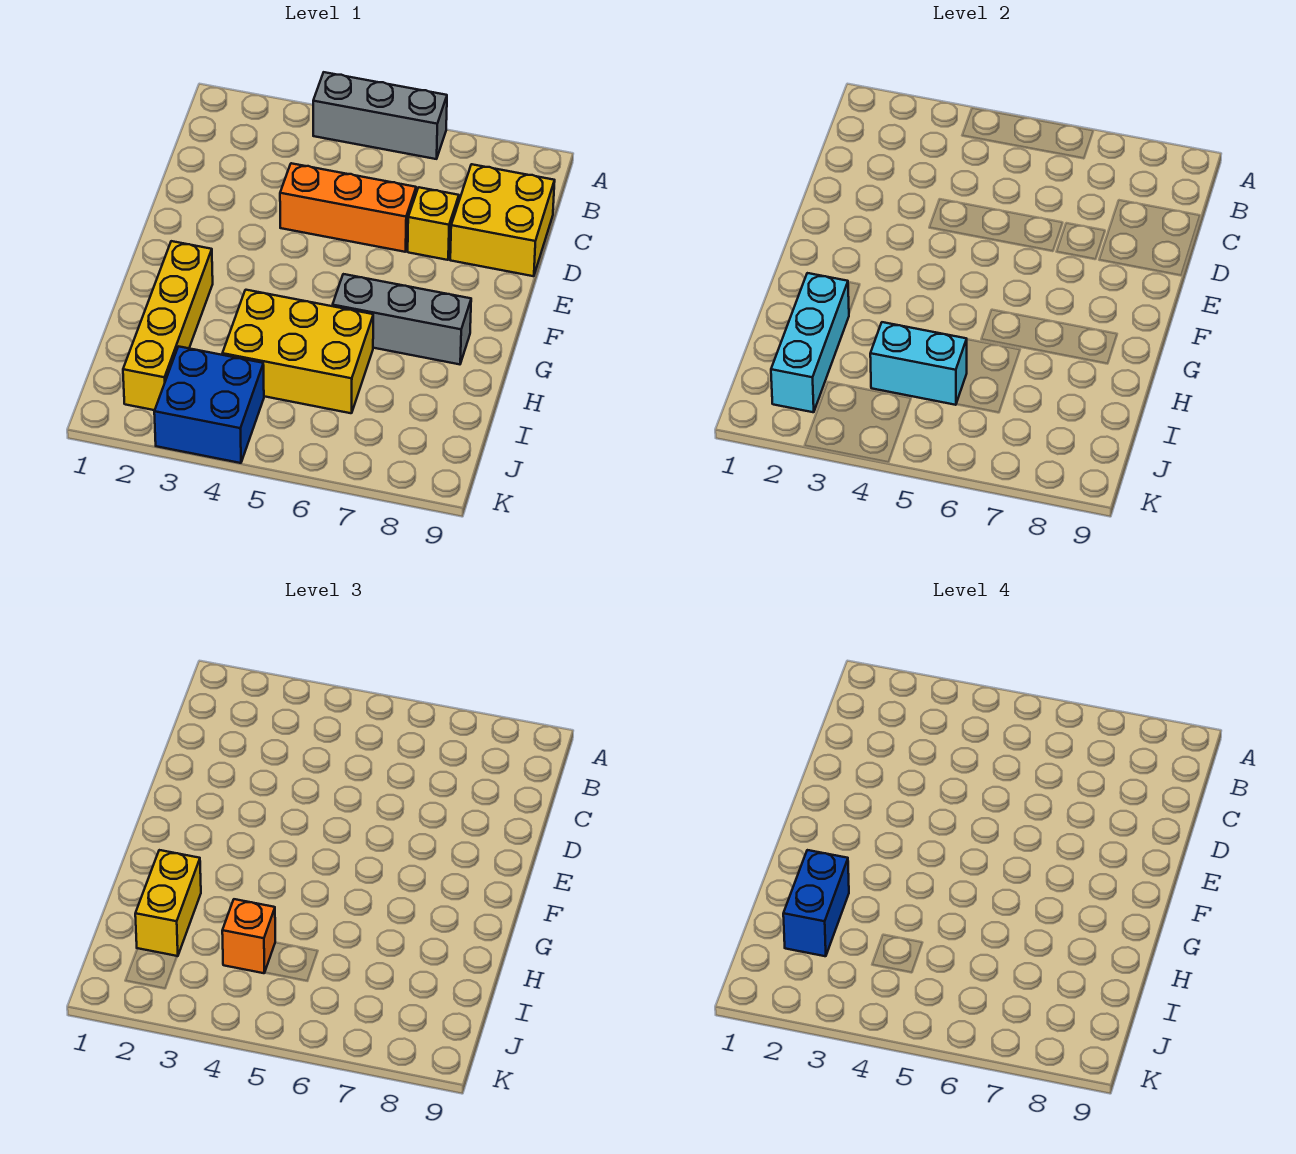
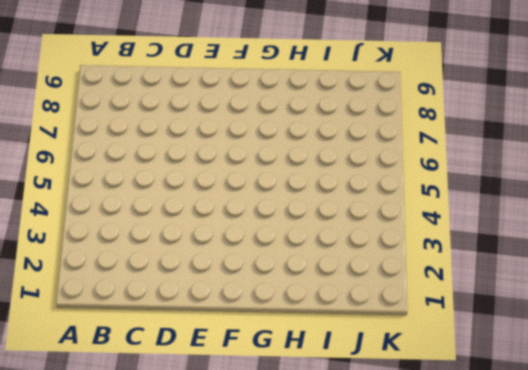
none -> grey brick A4:A6 level 1
none -> yellow brick C8:D9 level 1
none -> orange brick D4:D6 level 1

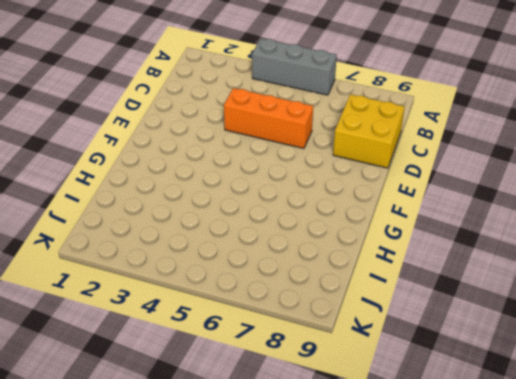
none -> yellow brick D7 level 1
none -> yellow brick G2:J2 level 1
none -> grey brick G6:G8 level 1

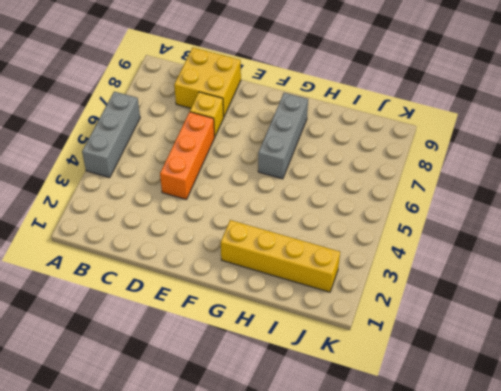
none -> yellow brick H4:I6 level 1
none -> blue brick J3:K4 level 1
none -> cyan brick H2:J2 level 2

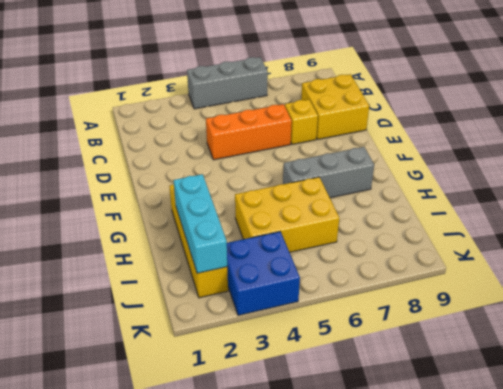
none -> cyan brick I4:I5 level 2
none -> yellow brick H2:I2 level 3
none -> orange brick I4 level 3

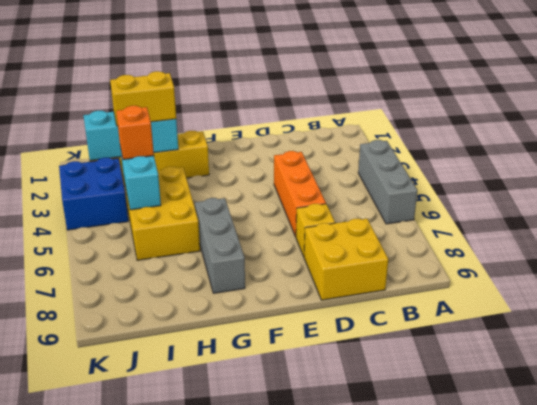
none -> blue brick H2:I2 level 4

